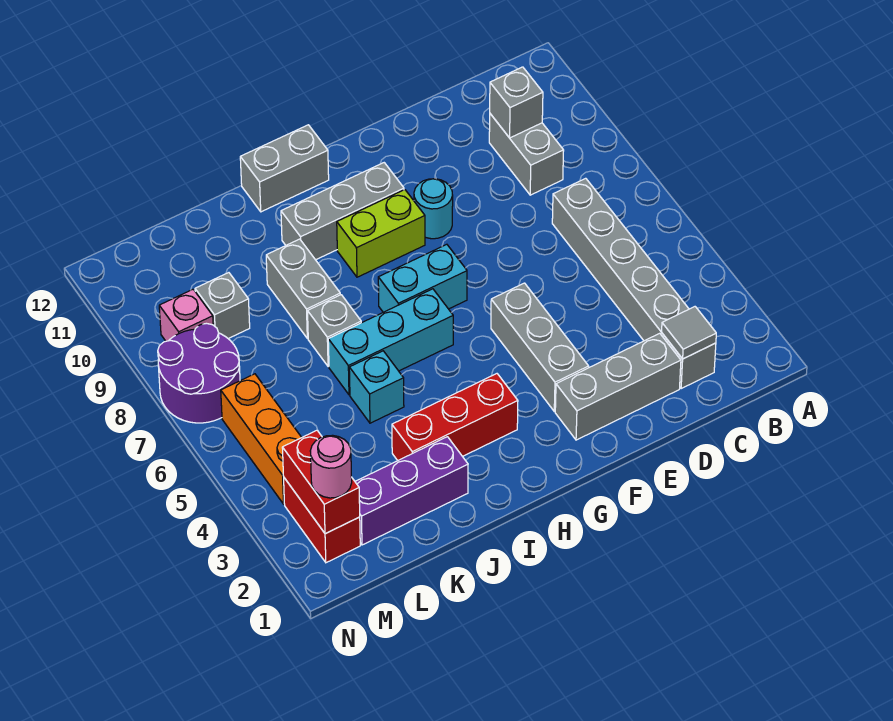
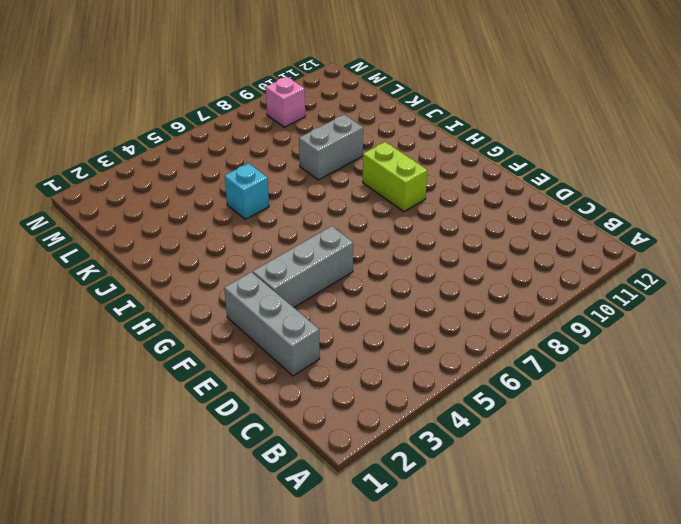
none -> grey brick C2:C7 level 1
none -> grey brick C9:C10 level 1
none -> cyan round brick F9 level 1

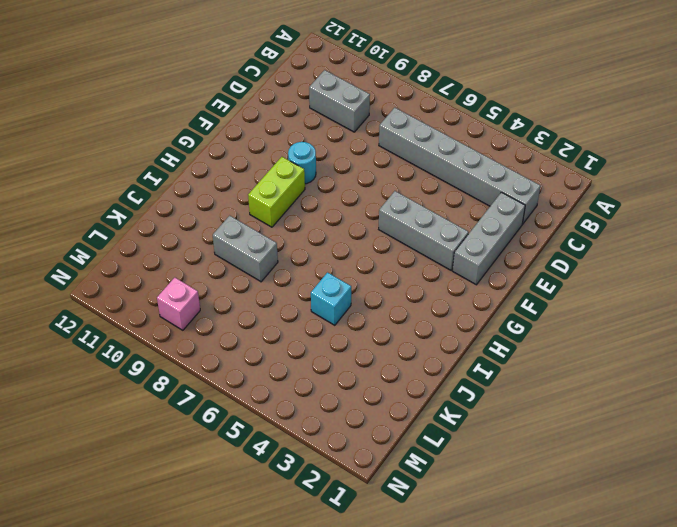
none -> cyan brick G7:H7 level 1
none -> grey brick G10:I10 level 1
none -> red brick H3:J3 level 1

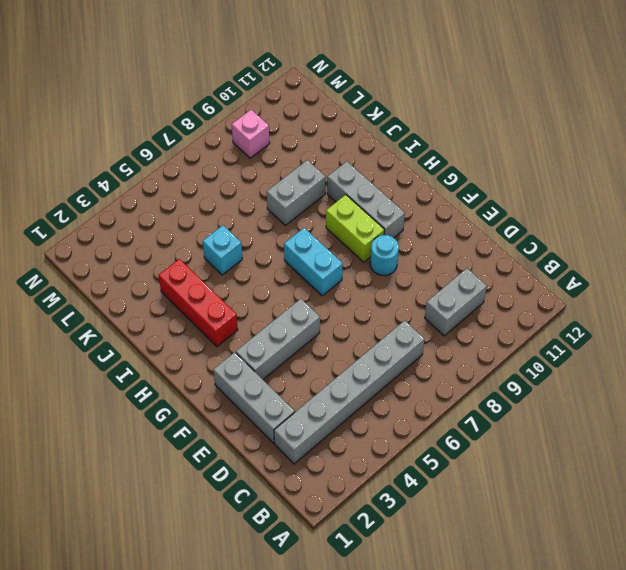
none -> cyan brick H6:J6 level 1
none -> grey brick H12:I12 level 1
none -> purple brick J2:L2 level 1

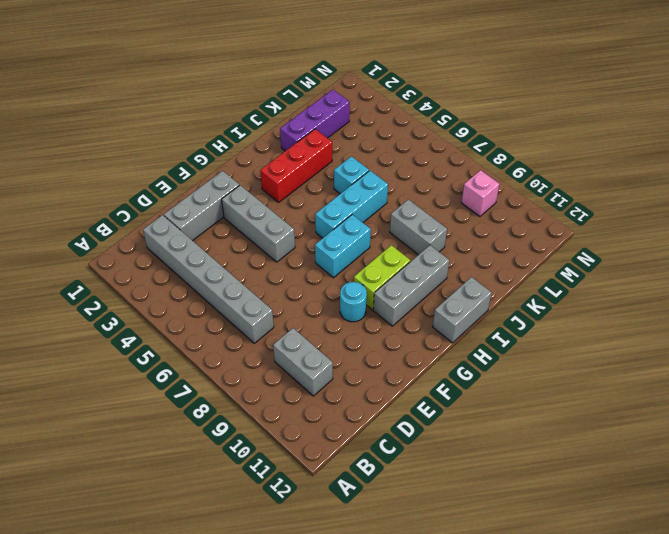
none -> grey brick J7 level 1
none -> grey brick L9 level 1
none -> red brick M2:M3 level 1

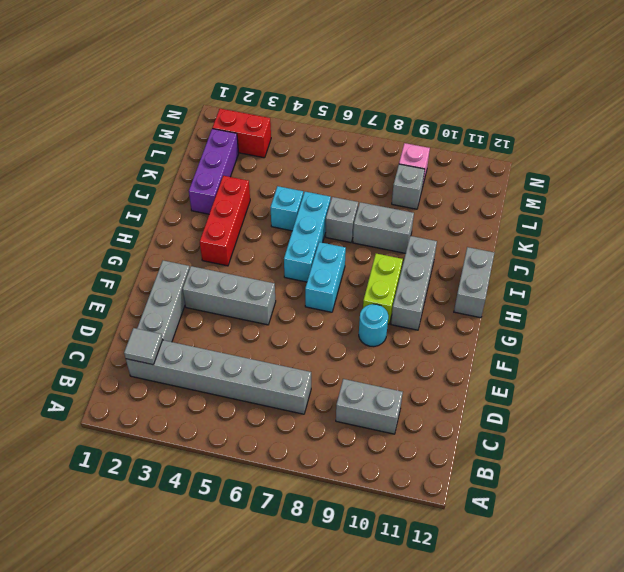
none -> orange brick M4:M6 level 1
none -> purple round brick M7:N8 level 1
none -> grey brick C10 level 2

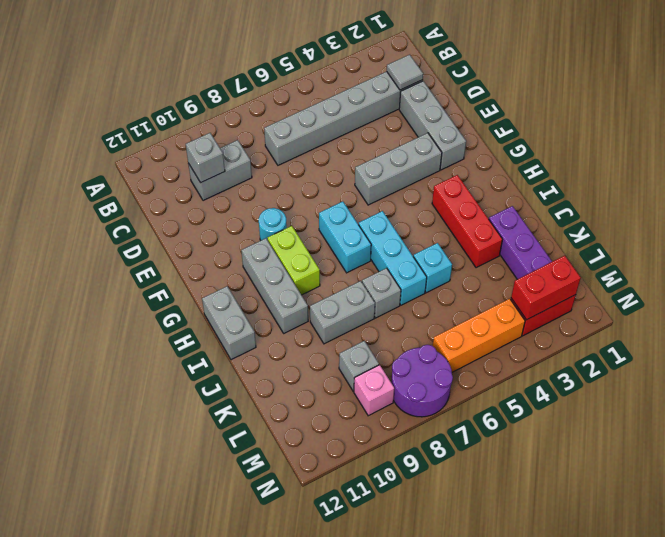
none -> pink round brick M2 level 3

